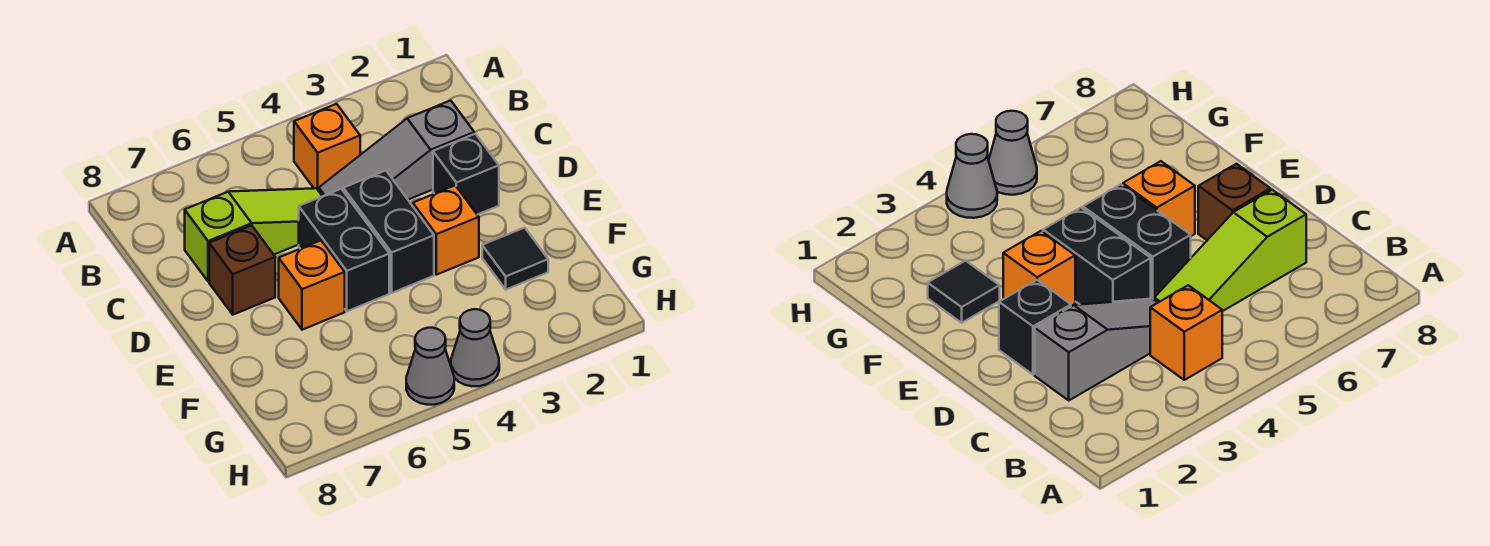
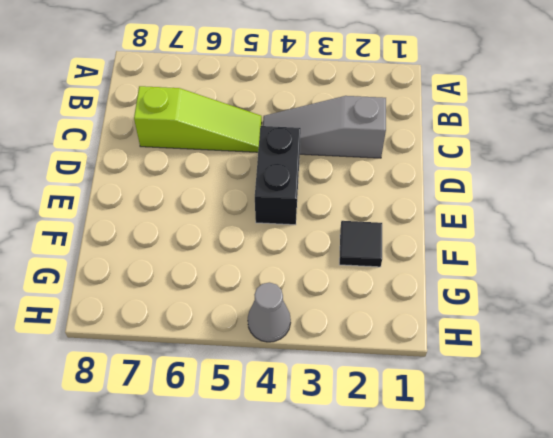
none -> orange brick B4 level 1
none -> black brick D2 level 1
none -> black brick D5:E5 level 1

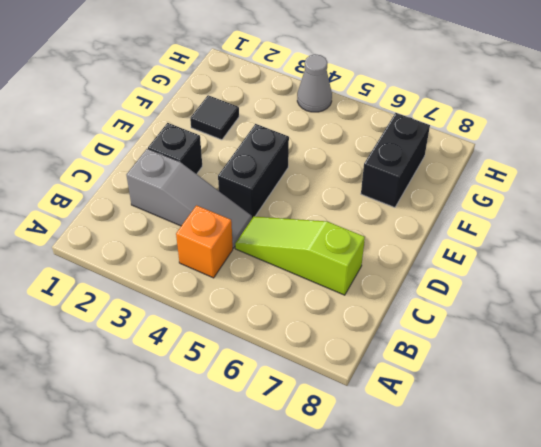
black brick F7:G7 level 1 -> black brick D5:E5 level 1
none -> brown brick D7 level 1
none -> orange brick E3 level 1
none -> orange brick E6 level 1

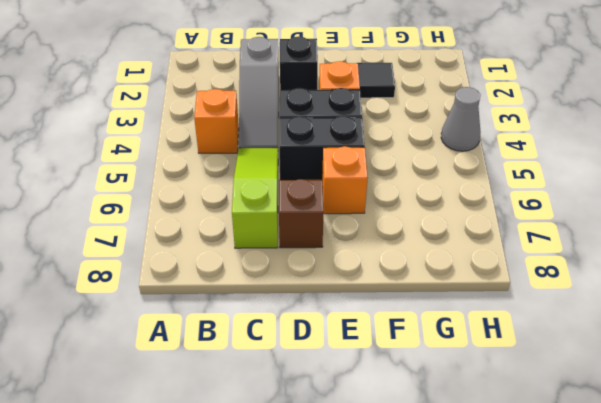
none -> grey cone H5 level 1

